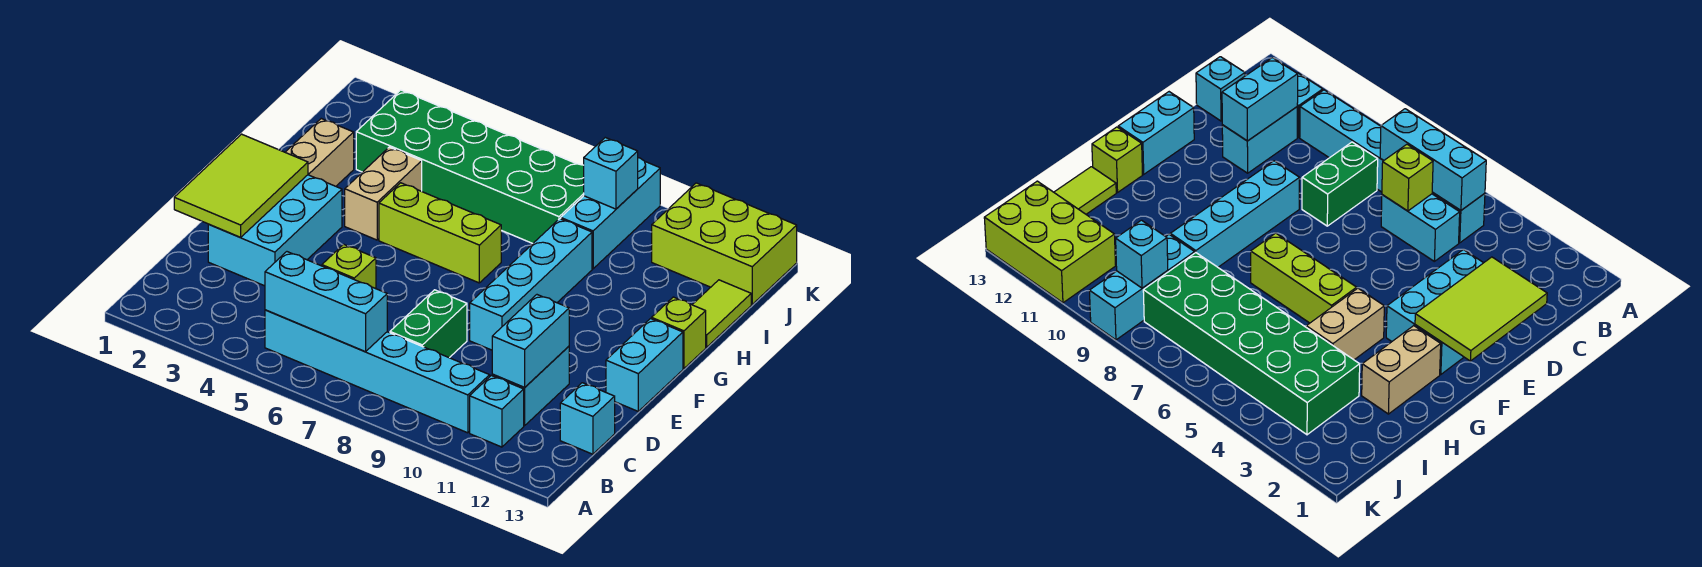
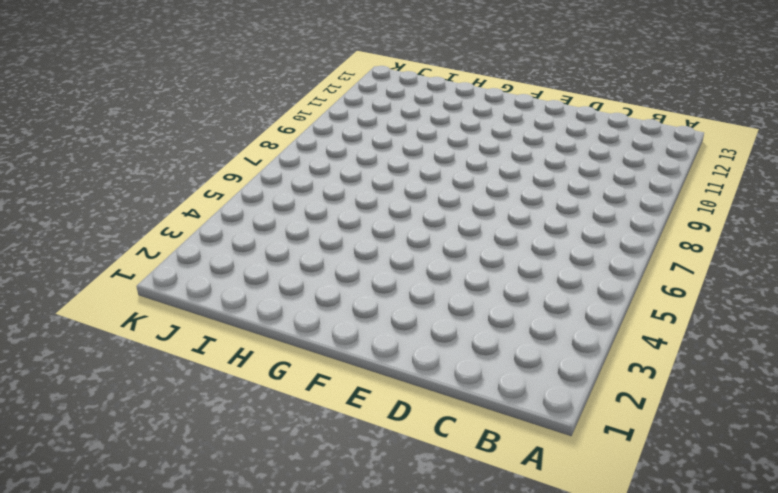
none -> cyan brick B5:B10 level 1
none -> cyan brick B11 level 1
none -> cyan brick C5:C6 level 1

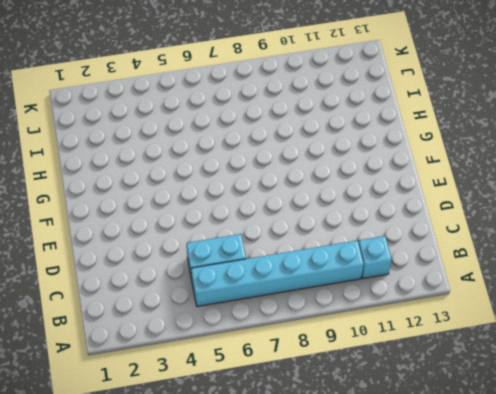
none -> green brick C8:D8 level 1
none -> cyan brick C11:D11 level 1
none -> cyan brick C13 level 1

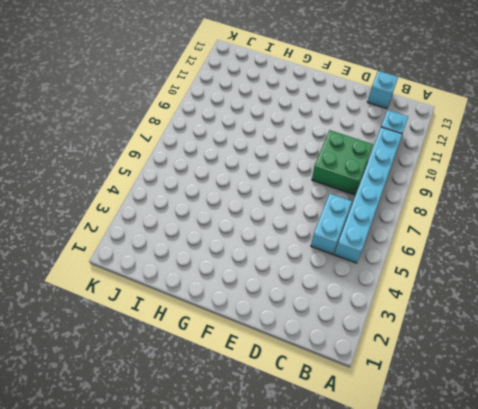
green brick C8:D9 level 1 -> green brick C8:D8 level 1
none -> cyan brick C11:D11 level 1
none -> cyan brick D2:F3 level 1
none -> cyan brick E9:H9 level 1

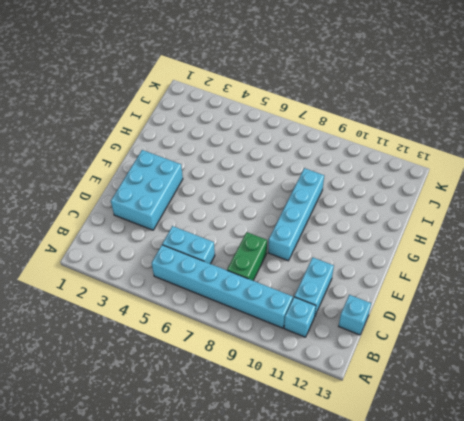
none -> cyan brick E13:F13 level 1
none -> tan brick G2:H2 level 1
none -> tan brick G4:H4 level 1

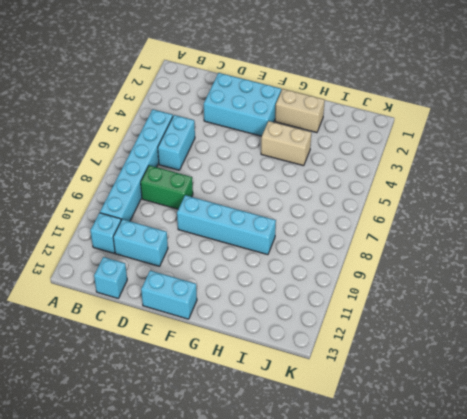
none -> lime brick G5:G7 level 1
none -> lime brick G13 level 1
none -> lime tile H13:I13 level 1

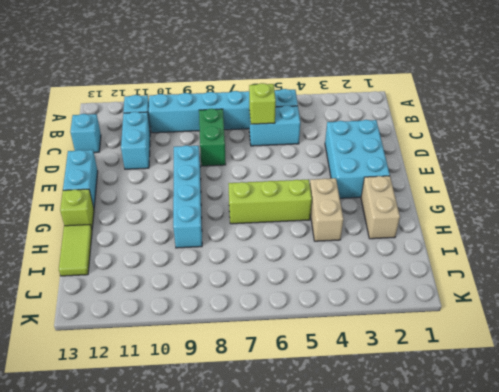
none -> green brick I3:J8 level 1
none -> cyan brick I9:K9 level 1
none -> lime brick J11:K13 level 1

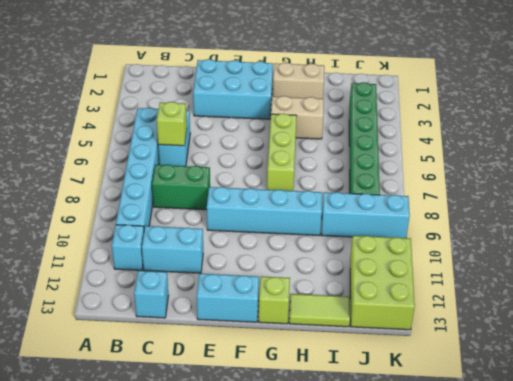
green brick J3:J8 level 1 -> green brick I3:J8 level 1
none -> cyan brick B5:B7 level 2
none -> cyan brick C11:D11 level 2
none -> lime tile D1:F2 level 2

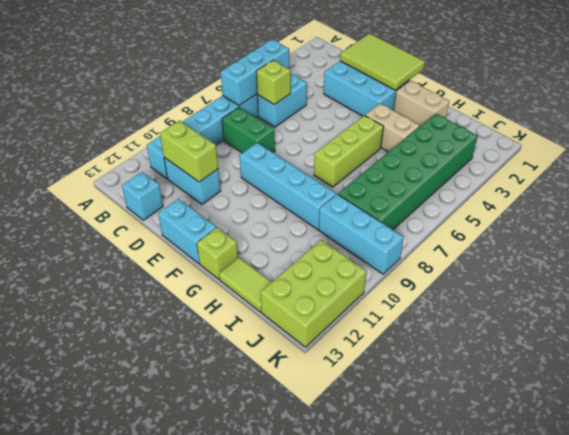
lime brick C11:D11 level 2 -> cyan brick C11:D11 level 2
none -> cyan brick J9 level 2

